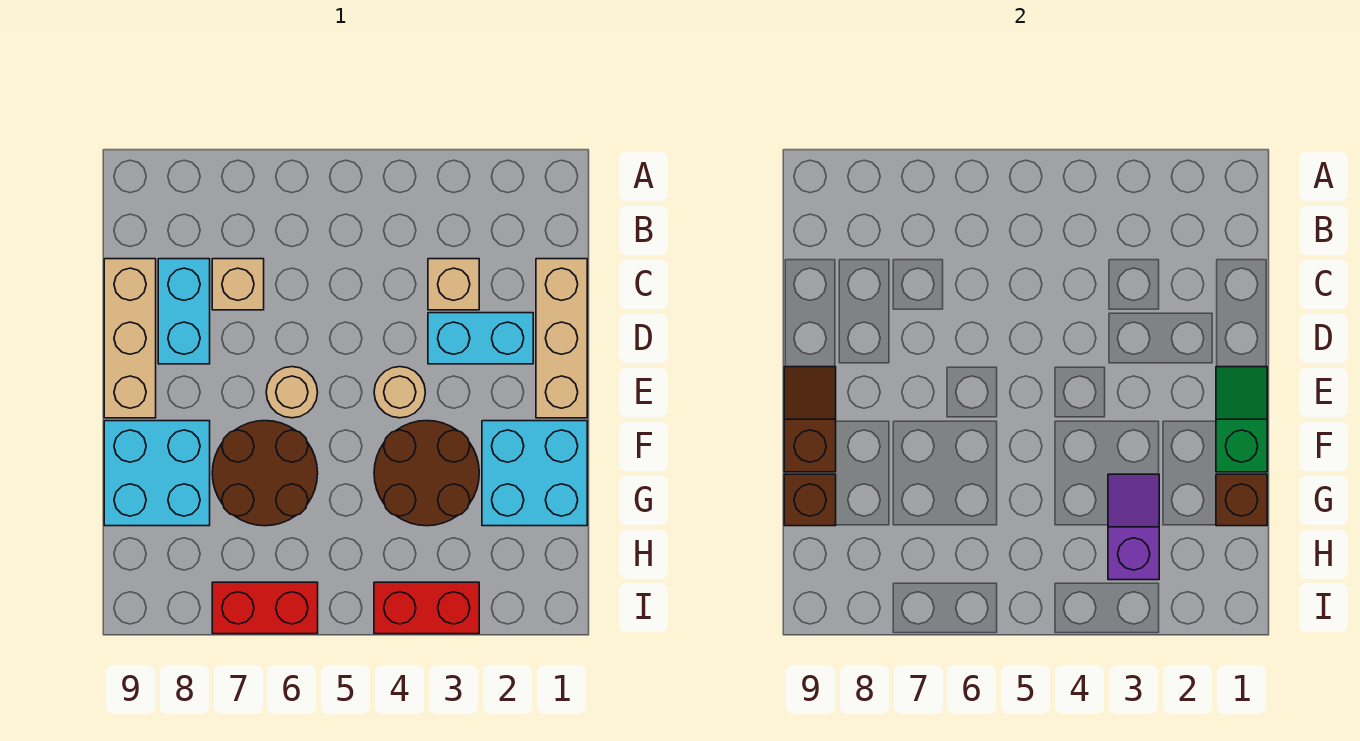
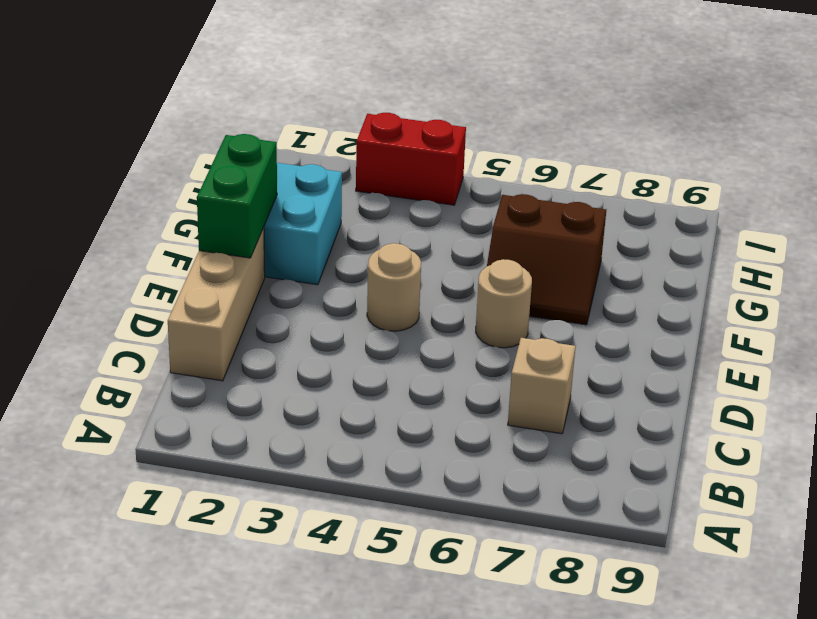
green brick E1:F1 level 2 -> green slope E1:F1 level 2 top F
brown slope F6:G7 level 1 top G -> brown round brick F6:G7 level 1
none -> tan brick C3 level 1
none -> cyan brick C8:D8 level 1
none -> tan brick C9:E9 level 1

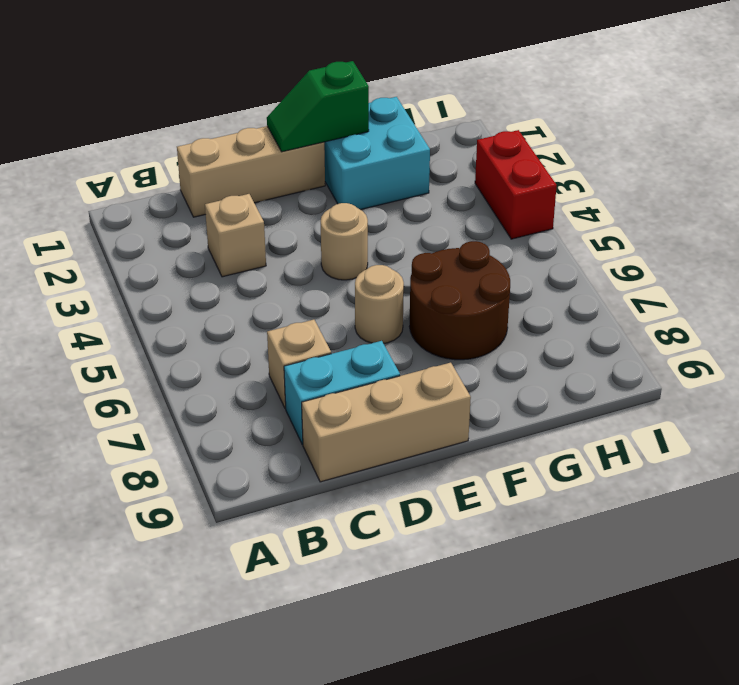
none -> cyan brick D2:D3 level 1
none -> brown round brick F3:G4 level 1
none -> cyan brick F8:G9 level 1

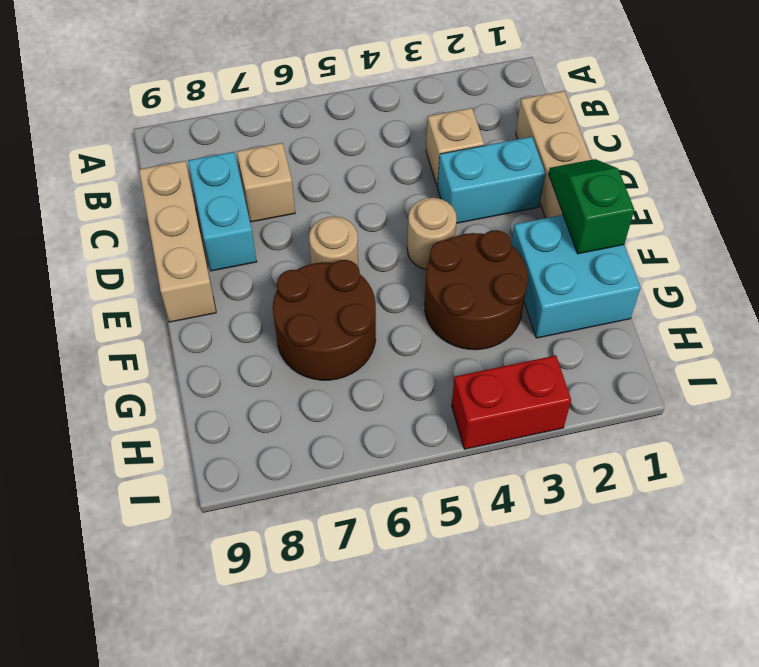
none -> cyan brick F8:G9 level 1
none -> red brick I6:I7 level 1
none -> brown slope E9:F9 level 2 top F

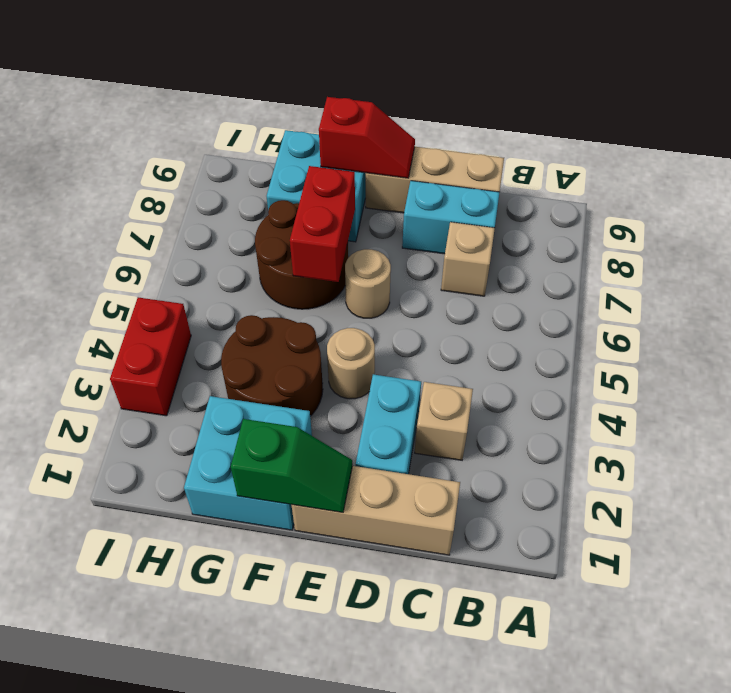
red slope E9:F9 level 2 top F -> brown slope E9:F9 level 2 top F
red brick F6:F7 level 2 -> red brick I6:I7 level 1
none -> brown brick G1 level 2
none -> purple slope G3:H3 level 2 top H
none -> brown brick G9 level 2

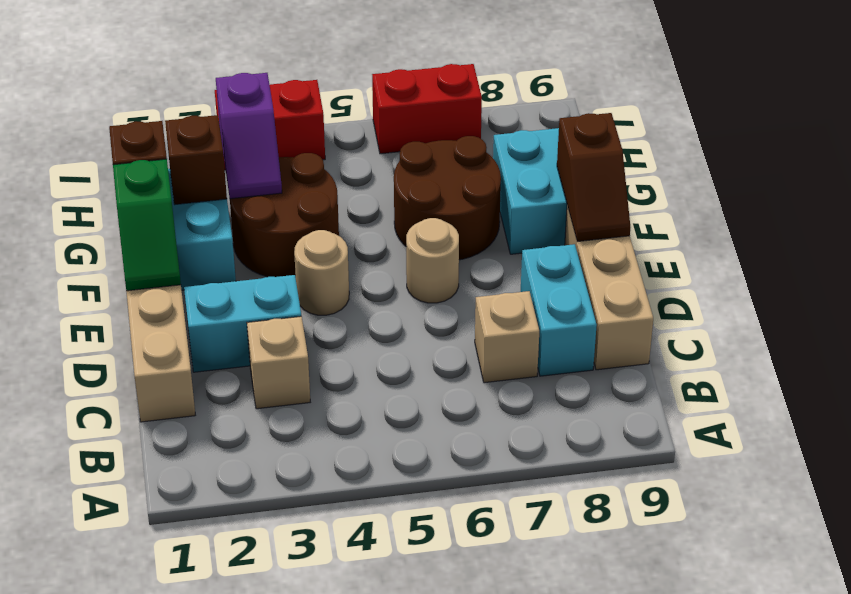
brown brick G2 level 2 -> brown brick G9 level 2

